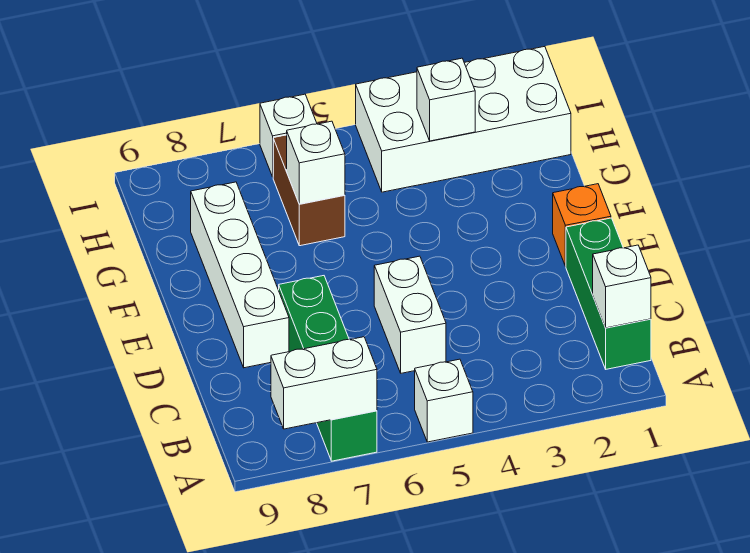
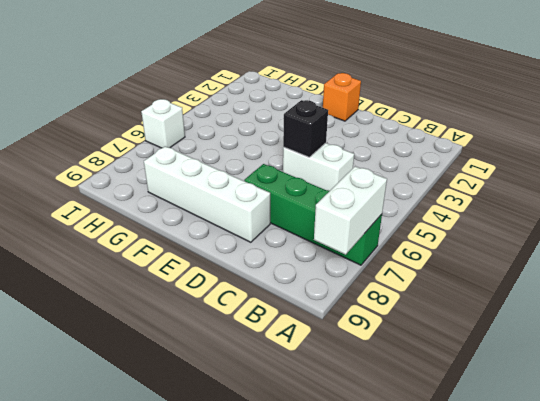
black brick D5 level 2 -> none
none -> white brick A5 level 1
none -> green brick B1:D1 level 1
none -> brown brick G6:H6 level 1

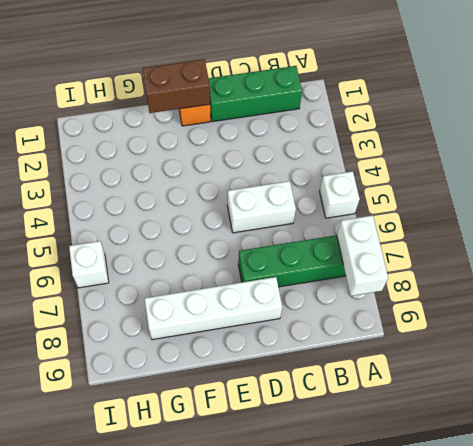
brown brick E1:F1 level 2 -> brown brick G6:H6 level 1
none -> white brick H1:I4 level 1
none -> white brick B1 level 2
none -> white brick G6 level 2

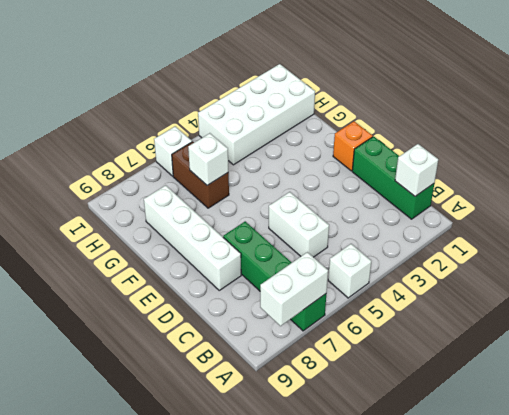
none -> white brick H3 level 2

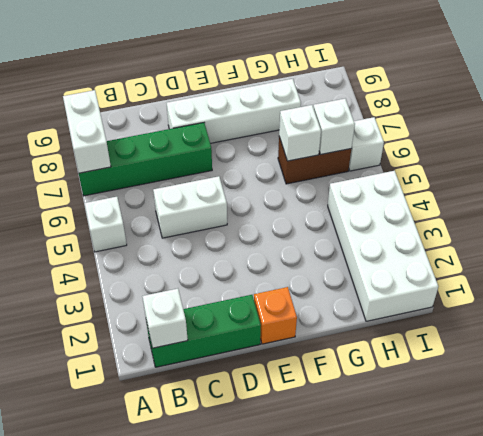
white brick H6 level 2 -> white brick H3 level 2

